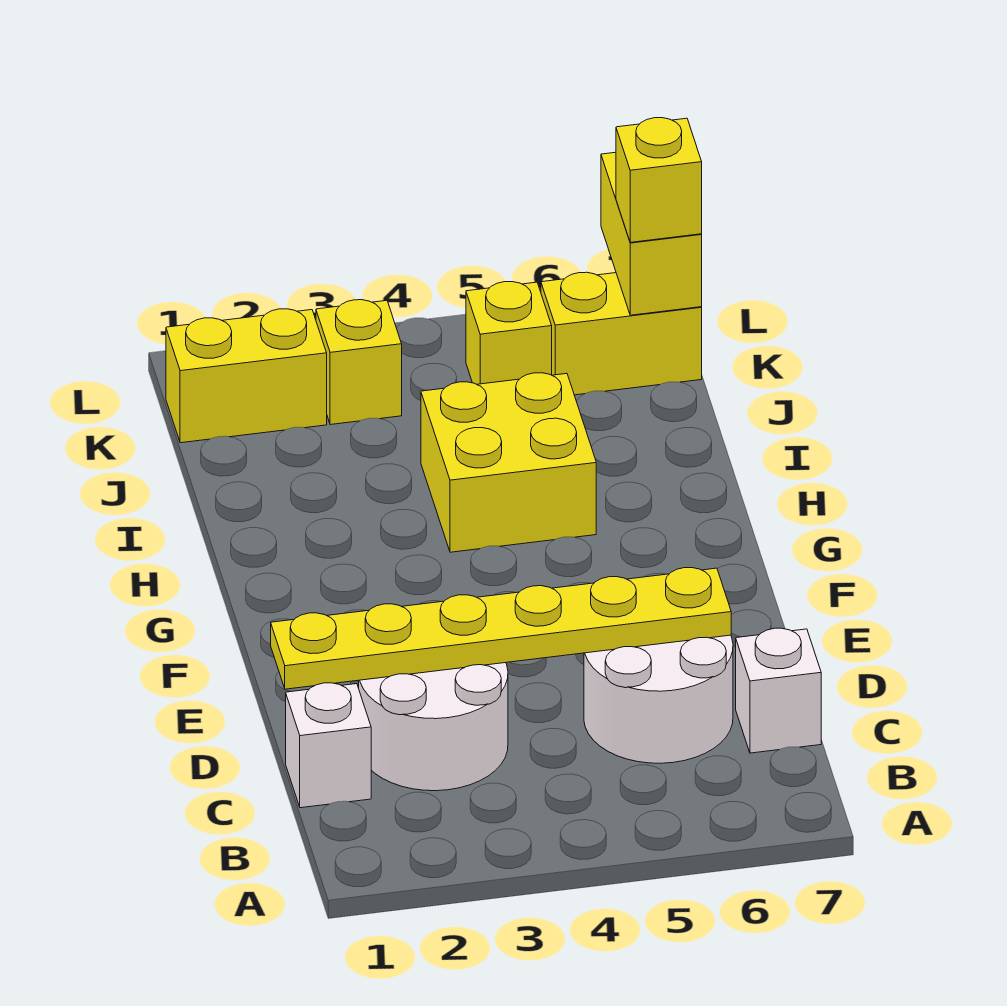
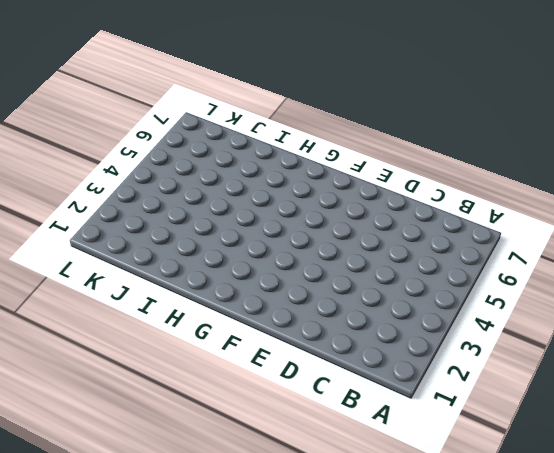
none -> white brick C1 level 1
none -> white round brick C2:D3 level 1
none -> white round brick C5:D6 level 1

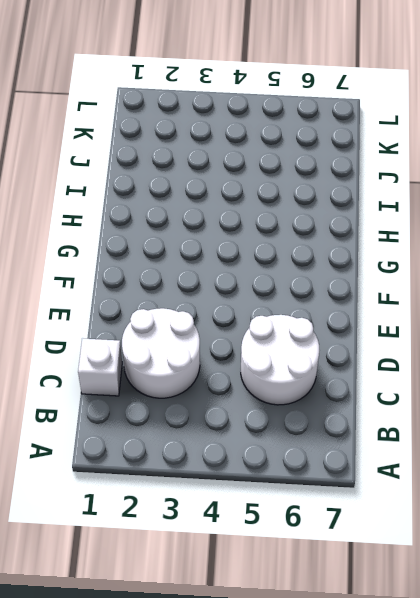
none -> white brick C7 level 1
none -> yellow brick H4:I5 level 1
none -> yellow brick K1:K2 level 1

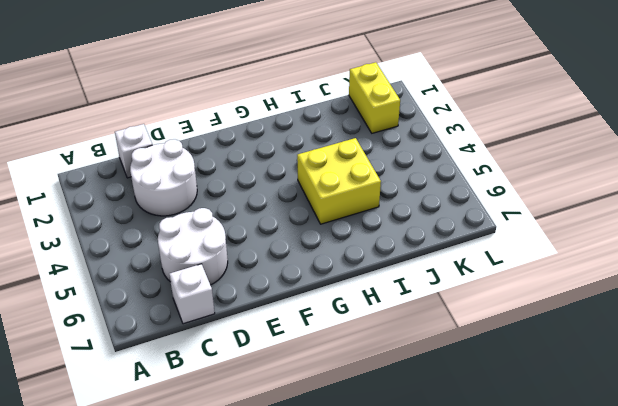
none -> yellow brick K3 level 1
none -> yellow brick K5 level 1
none -> yellow brick K6:K7 level 1

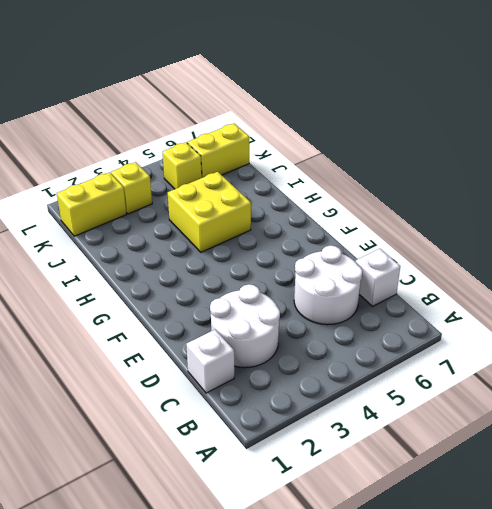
none -> yellow plate D1:D6 level 2
none -> yellow brick K7:L7 level 2
none -> yellow brick K7 level 3

